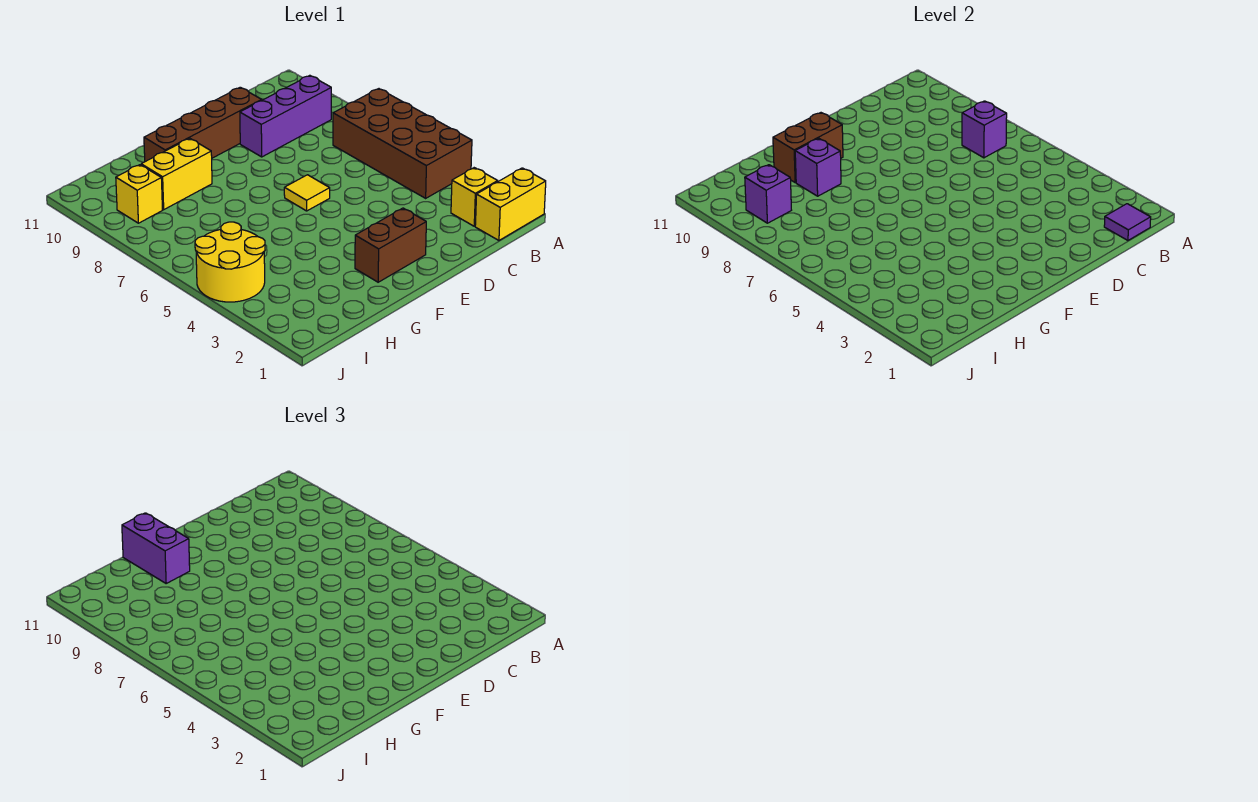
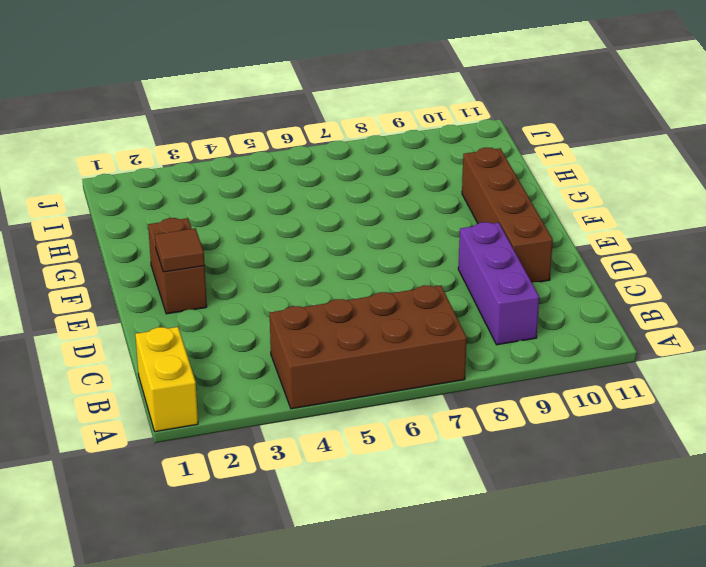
brown tile E2 level 2 -> none
none -> yellow brick B2 level 1
none -> yellow tile E6 level 1
none -> yellow brick G9:H9 level 1

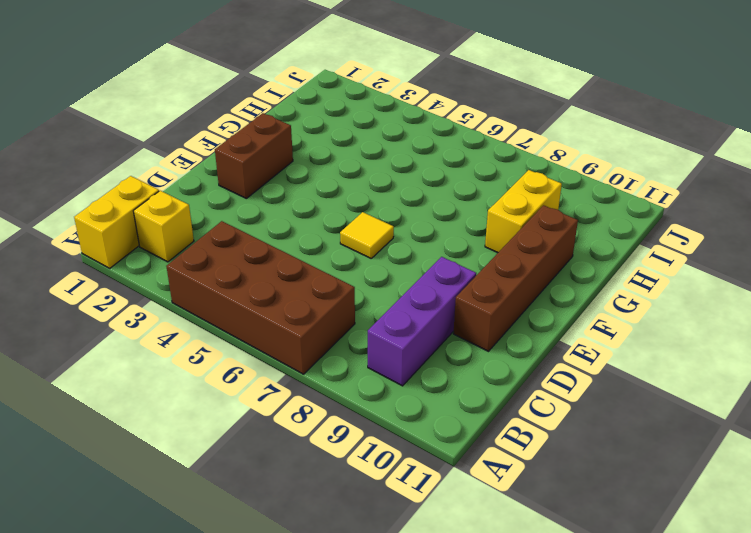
none -> yellow round brick I4:J5 level 1
none -> yellow brick I9 level 1
none -> purple tile B1 level 2

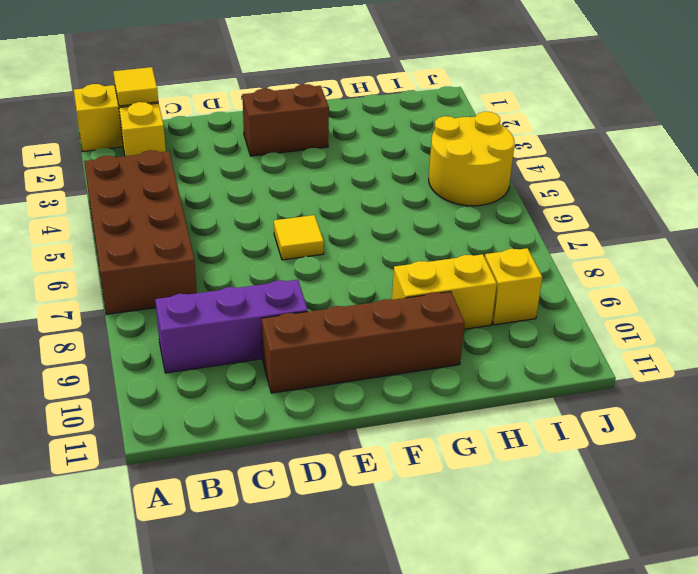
yellow tile B1 level 2 -> purple tile B1 level 2
none -> purple brick B7 level 2
none -> brown brick F10:G10 level 2
none -> purple brick G9 level 2

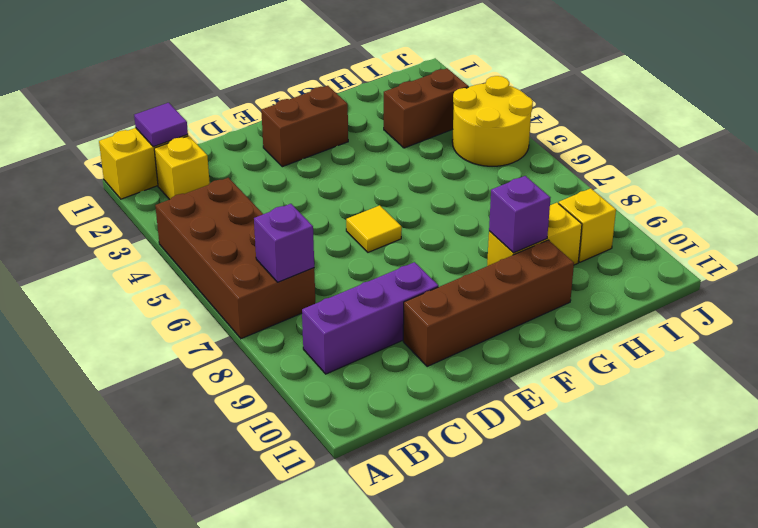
brown brick H3:I3 level 1 -> brown brick F10:G10 level 2
none -> purple brick I9 level 2
none -> purple brick G10:G11 level 3

